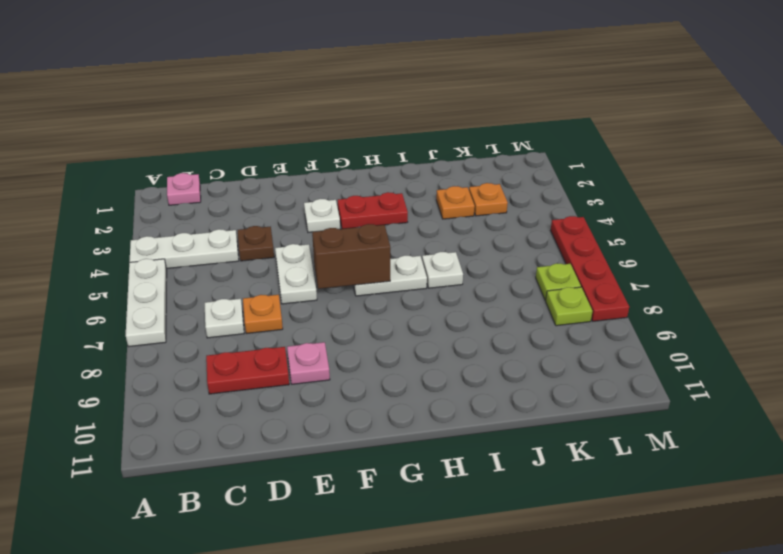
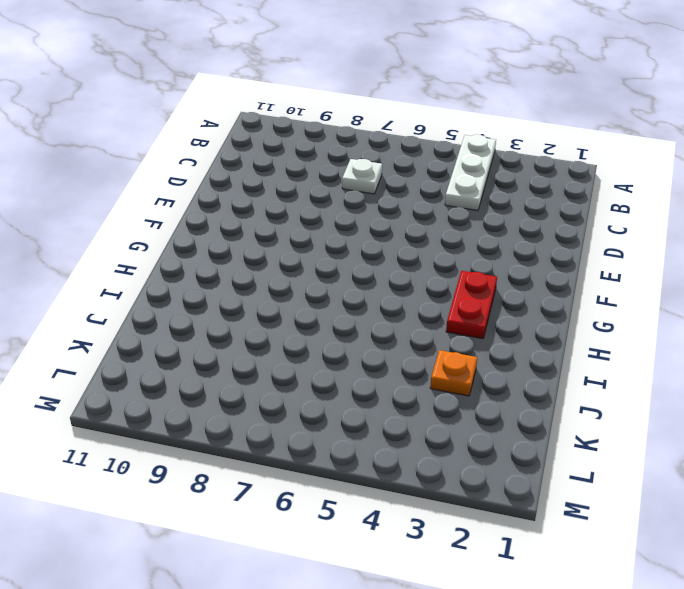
none -> white plate A5:A7 level 1
none -> pink plate B1 level 1
none -> red plate C9:D9 level 1

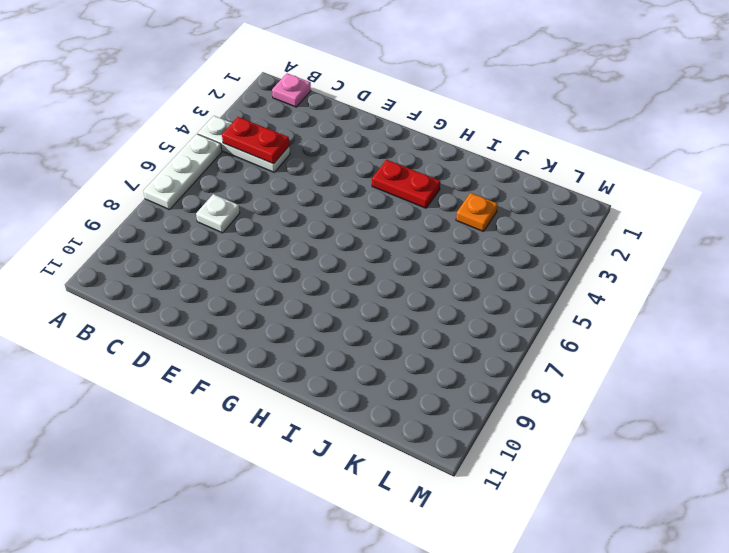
red plate B4:C4 level 2 -> red plate C9:D9 level 1
none -> brown plate D4 level 1
none -> orange plate D7 level 1
none -> white plate E5:E6 level 1

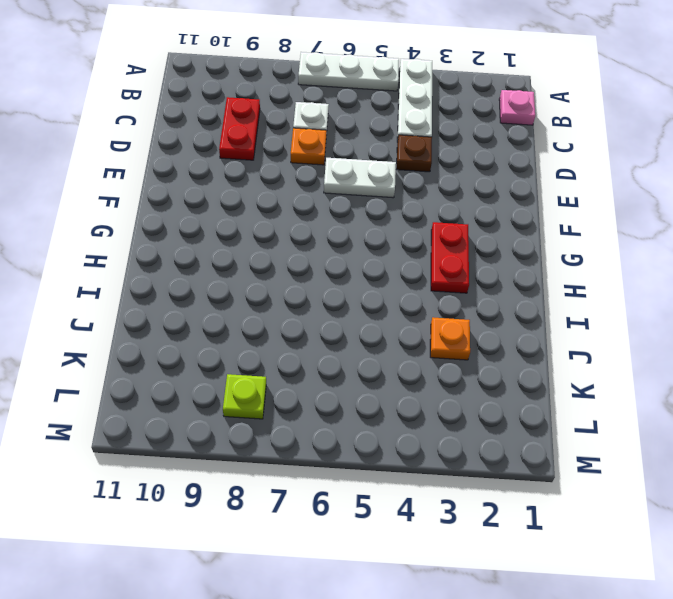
none -> pink plate E9 level 1
none -> white plate F3 level 1
none -> white plate G6:H6 level 1

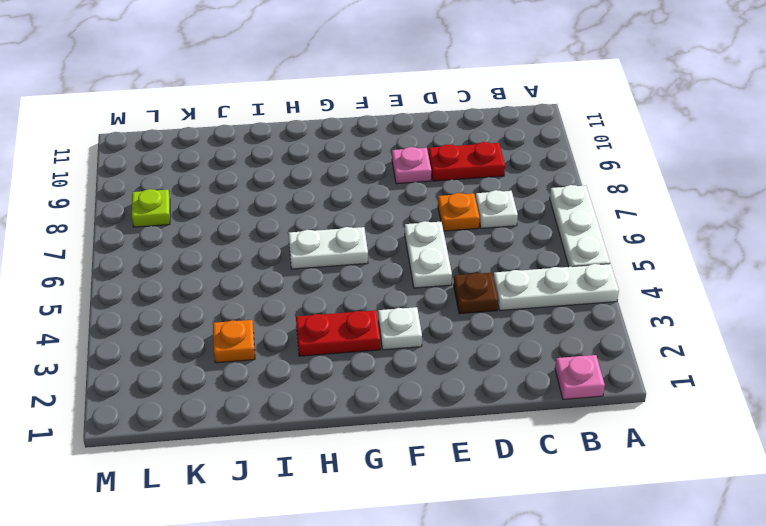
none -> white plate I6 level 1
none -> orange plate K3 level 1
none -> lime plate L7 level 1

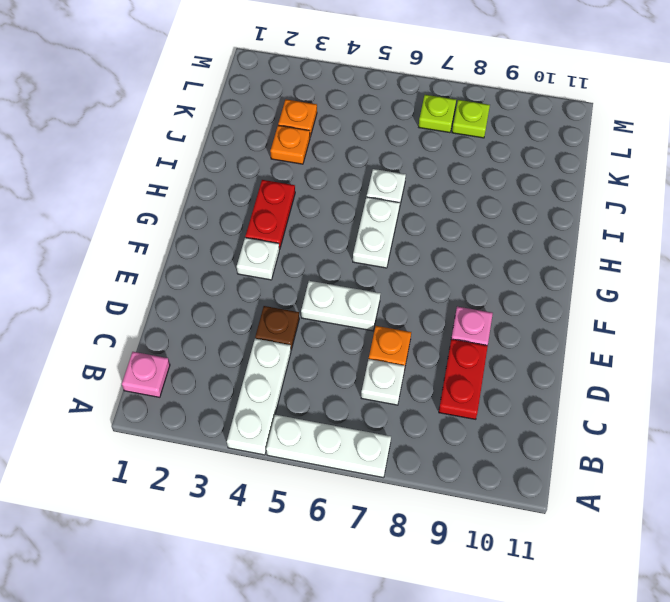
none -> red plate M5:M8 level 1
none -> brown brick F6:G6 level 2

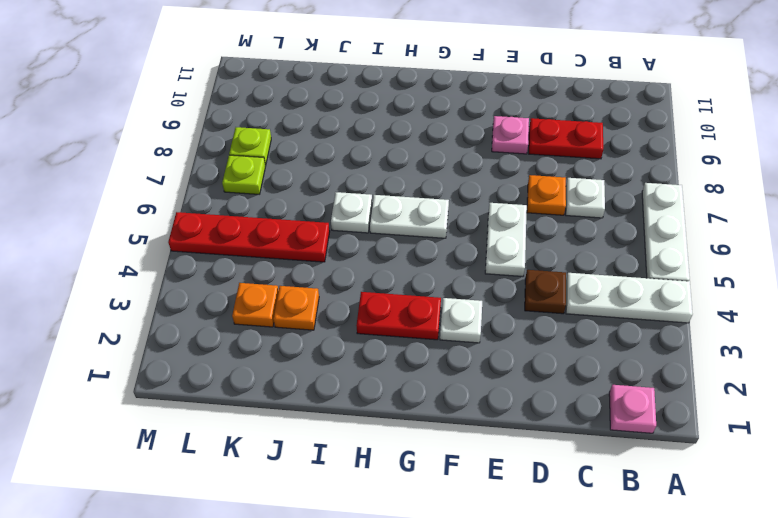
red plate J5:M5 level 1 -> red plate M5:M8 level 1
none -> brown brick F6:G6 level 2

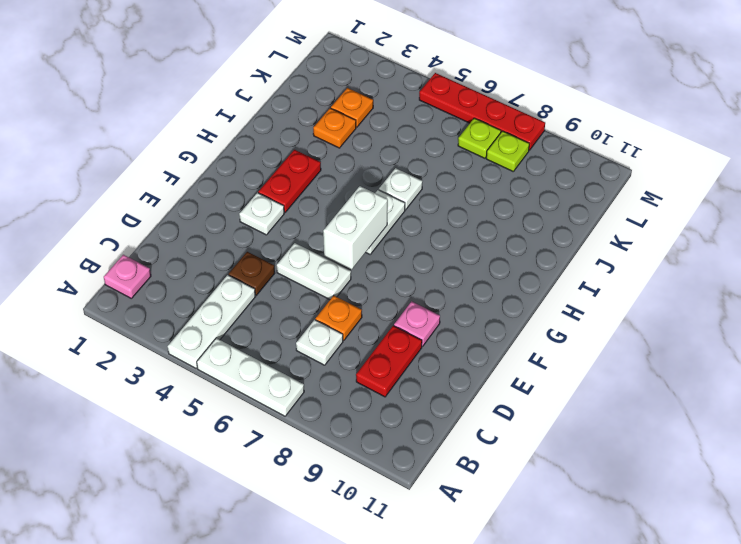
white brick F6:G6 level 2 -> brown brick F6:G6 level 2

